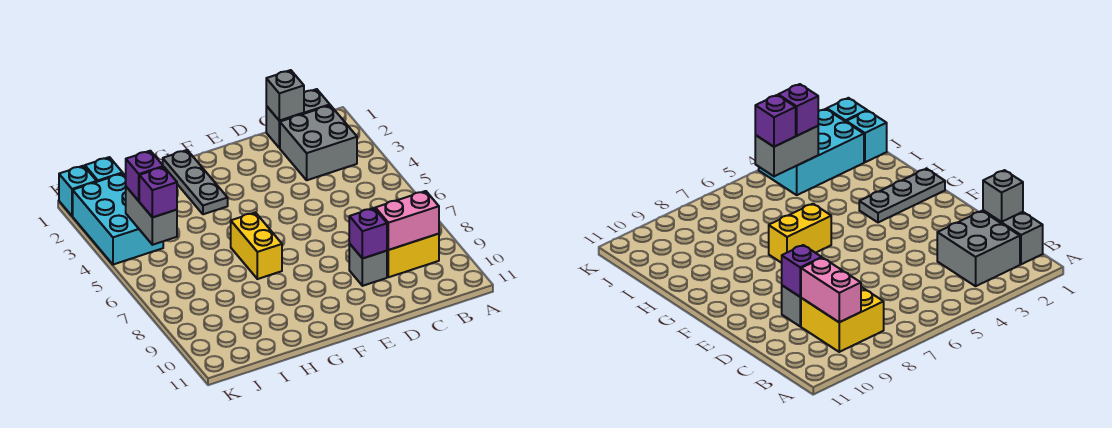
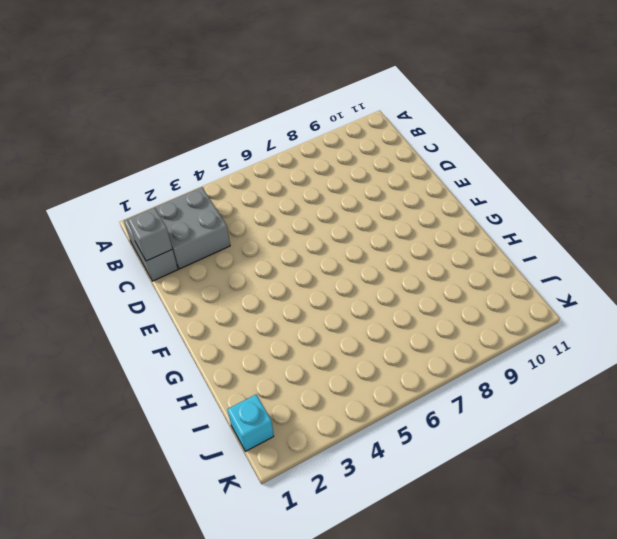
none -> yellow brick B8:C9 level 1
none -> grey brick D9 level 1
none -> grey plate G1:G3 level 1

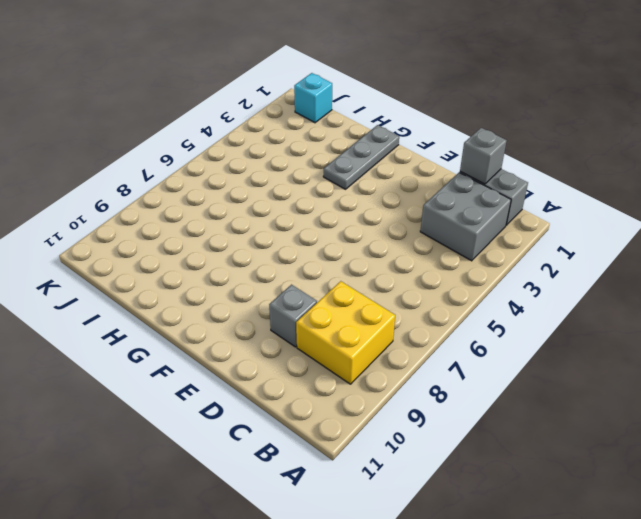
none -> yellow brick G6:G7 level 1
none -> cyan brick J2:K4 level 1
none -> cyan brick K1 level 1

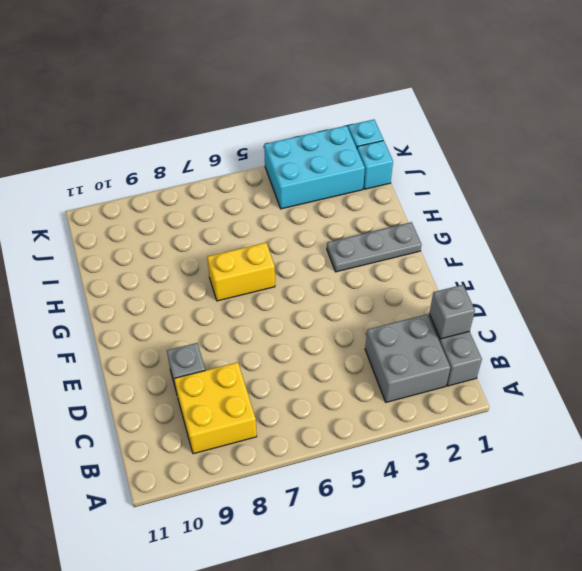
none -> pink brick B9:C9 level 2
none -> purple brick D9 level 2
none -> grey brick J4:J5 level 2

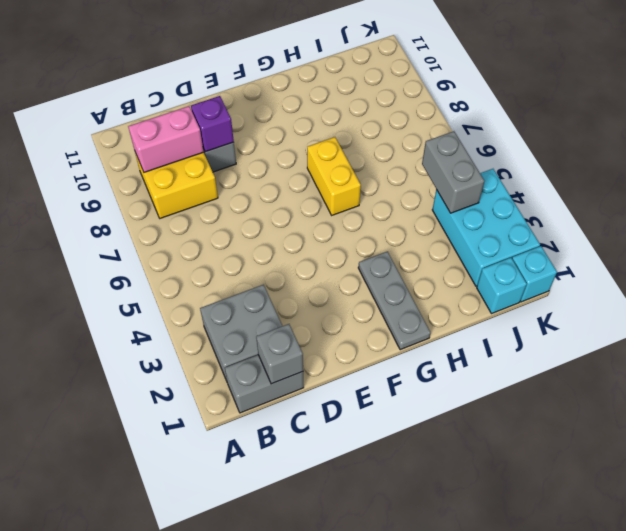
none -> purple brick J4 level 3
none -> purple brick J5 level 3

